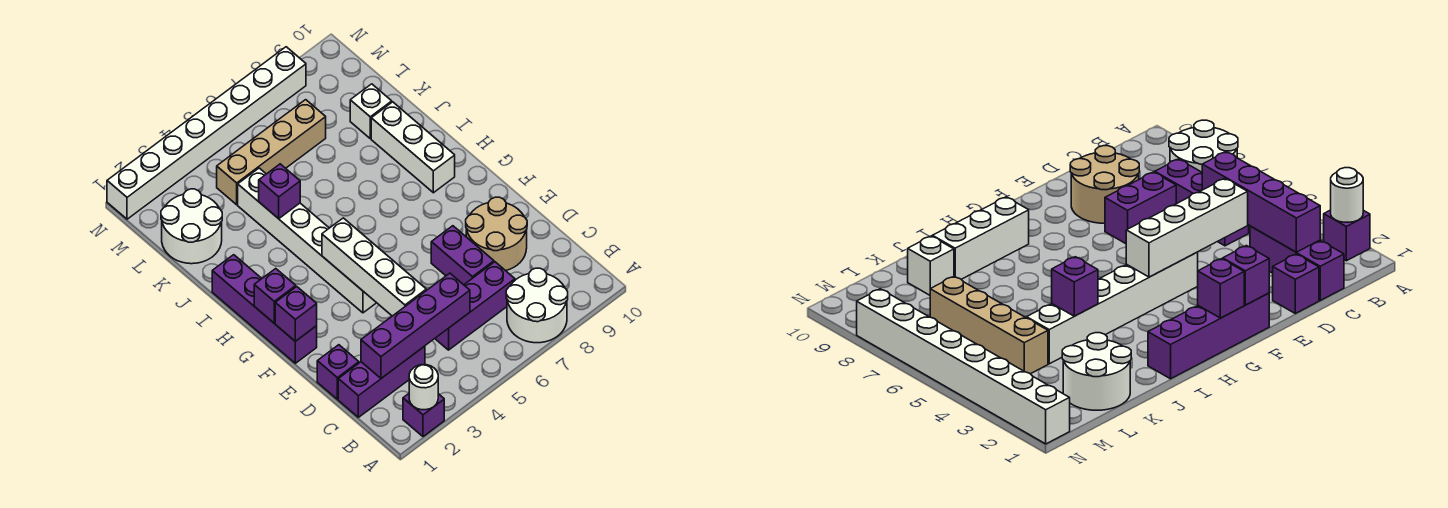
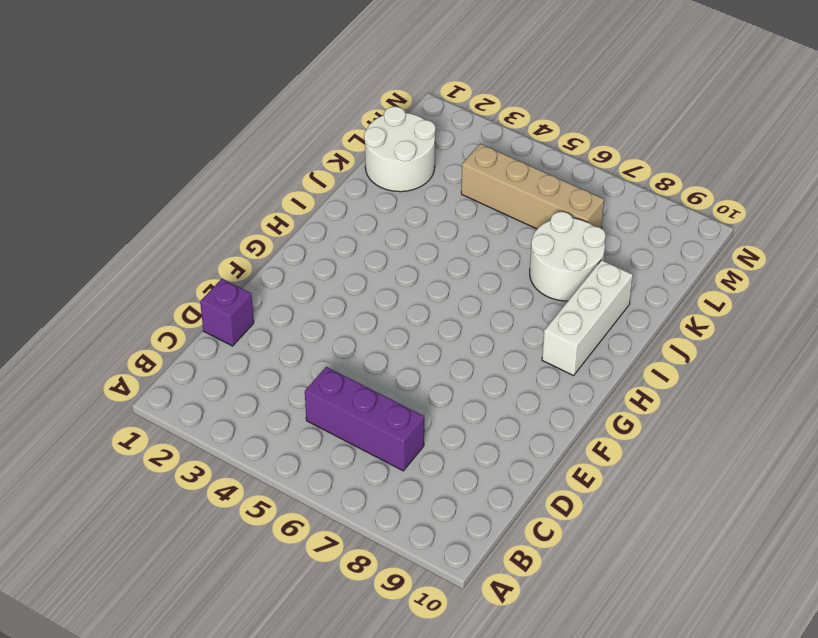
white round brick J7:K8 level 1 -> white round brick A7:B8 level 1
none -> purple brick A2 level 1
none -> purple brick C1:C3 level 1
none -> purple brick D7:E7 level 1

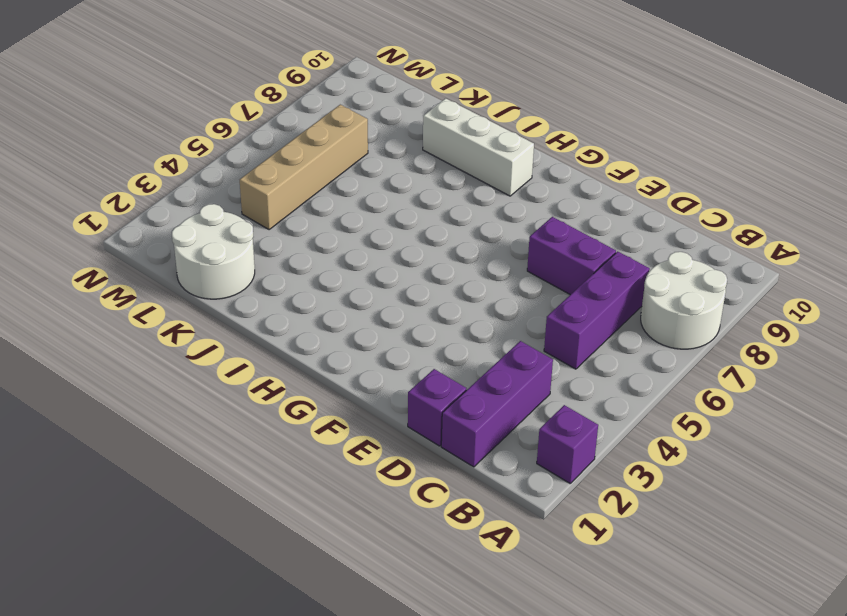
none -> tan round brick D8:E9 level 1
none -> purple brick F1:I1 level 1
none -> white brick F4:K4 level 1

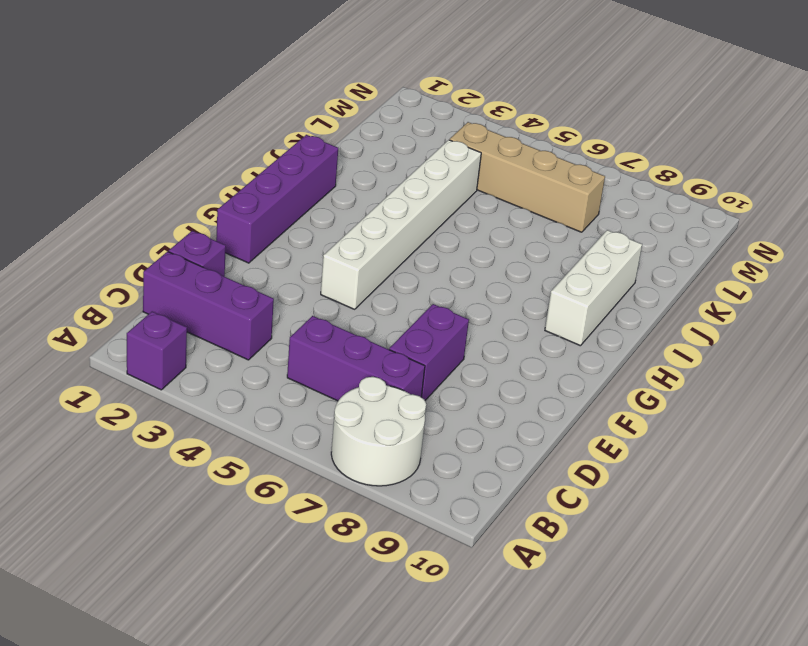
none -> tan round brick D8:E9 level 1
none -> white round brick K1:L2 level 1
none -> white brick K9 level 1

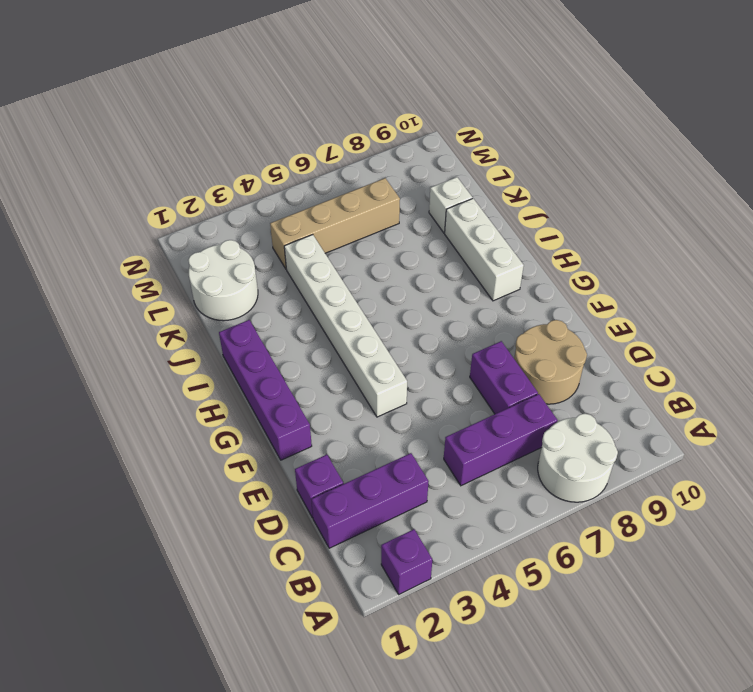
none -> white brick N1:N8 level 1
none -> white round brick A2 level 2
none -> purple brick C2:C5 level 2

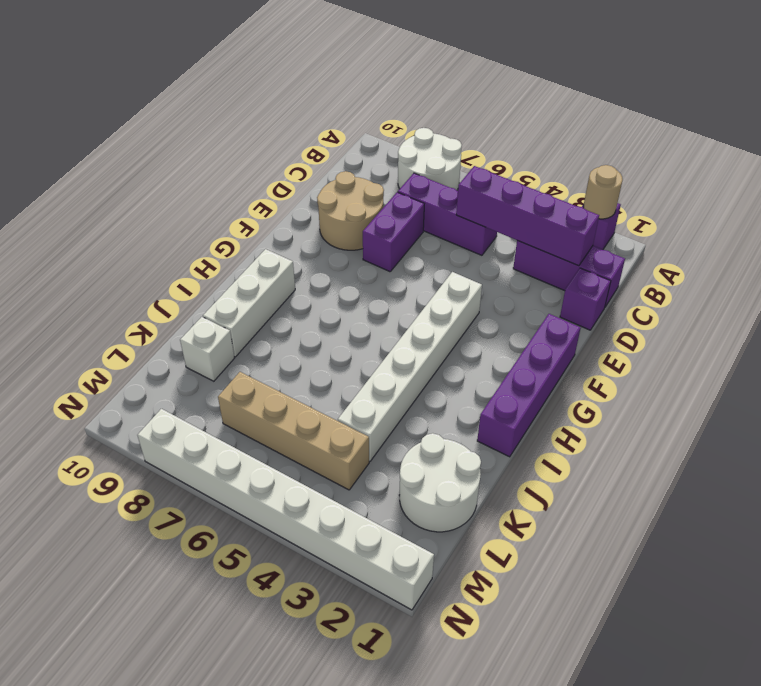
tan round brick A2 level 2 -> white round brick A2 level 2
none -> white brick D4:G4 level 2
none -> purple brick F1 level 2
none -> purple brick G1 level 2

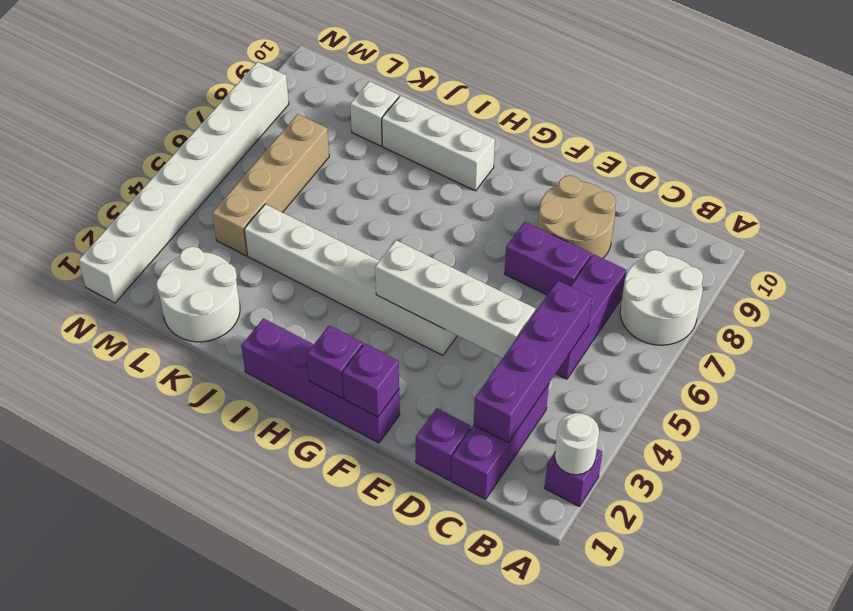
none -> purple brick J4 level 2

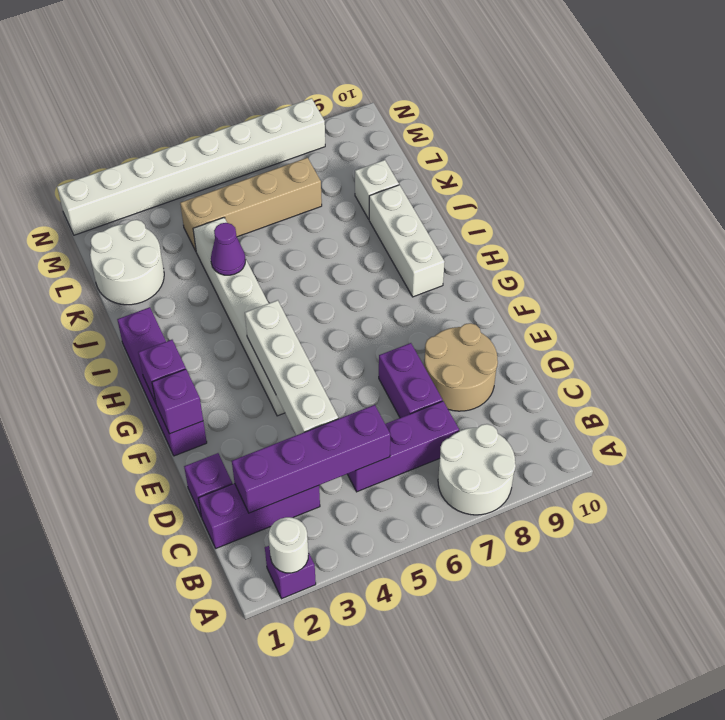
purple cone J4 level 2 -> purple brick J4 level 2

